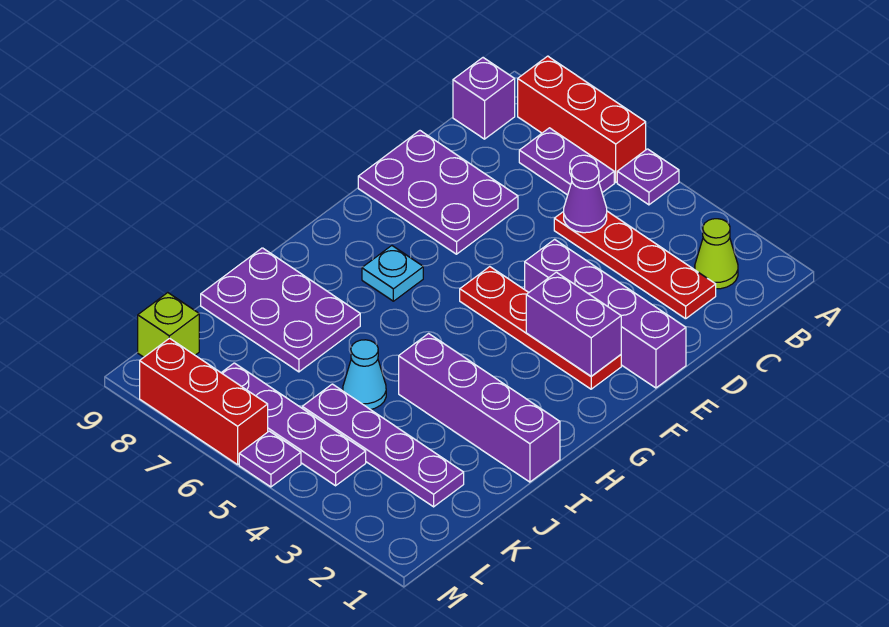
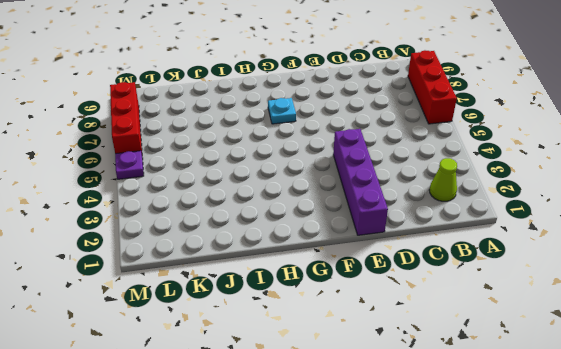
none -> purple plate A5 level 1
none -> purple plate B6:B7 level 1
none -> purple brick B9 level 1

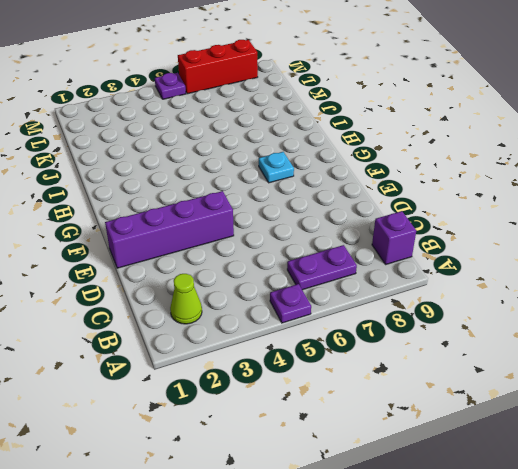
none -> red brick A6:A8 level 1
none -> red plate C2:C5 level 1
none -> purple plate D7:E9 level 1

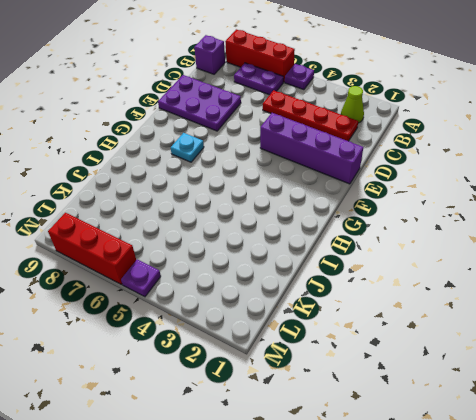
none -> red plate F2:F5 level 1
none -> purple brick I1:I4 level 1
none -> purple plate I7:J9 level 1

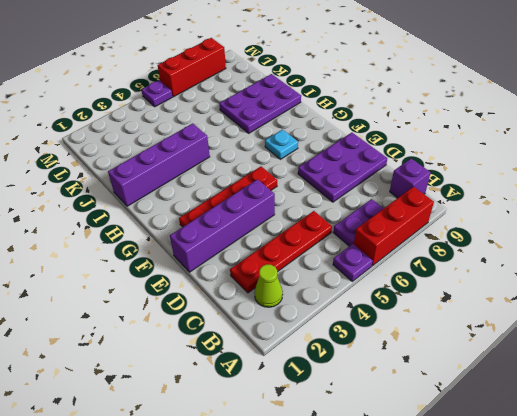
none -> cyan cone J5 level 1
none -> purple plate K2:K5 level 1
none -> purple plate L4:L7 level 1

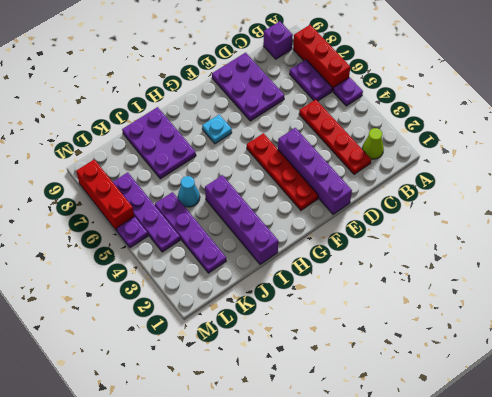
none -> lime brick L9 level 1
none -> purple cone C5 level 2
none -> purple brick F2:F3 level 2

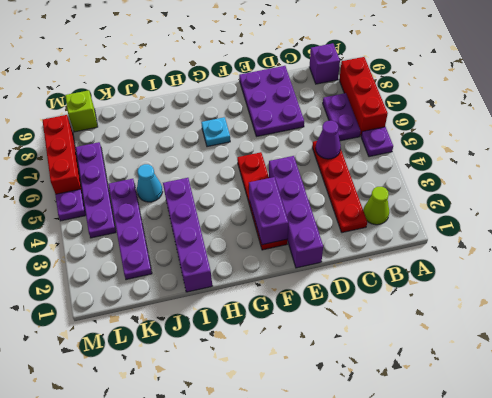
none -> purple plate I7:J9 level 1

